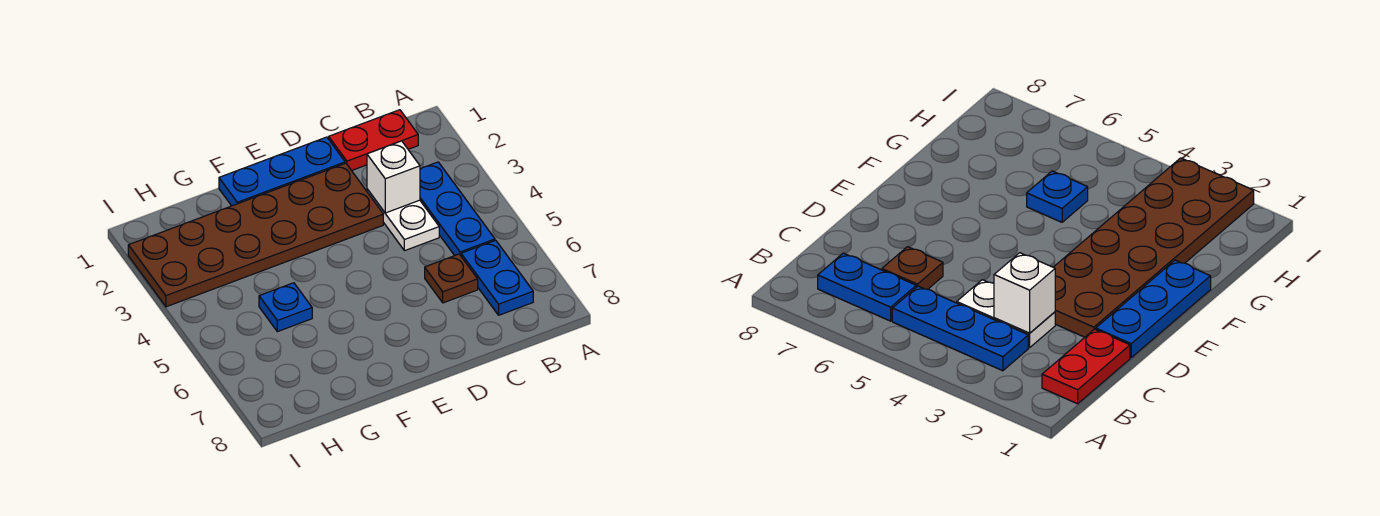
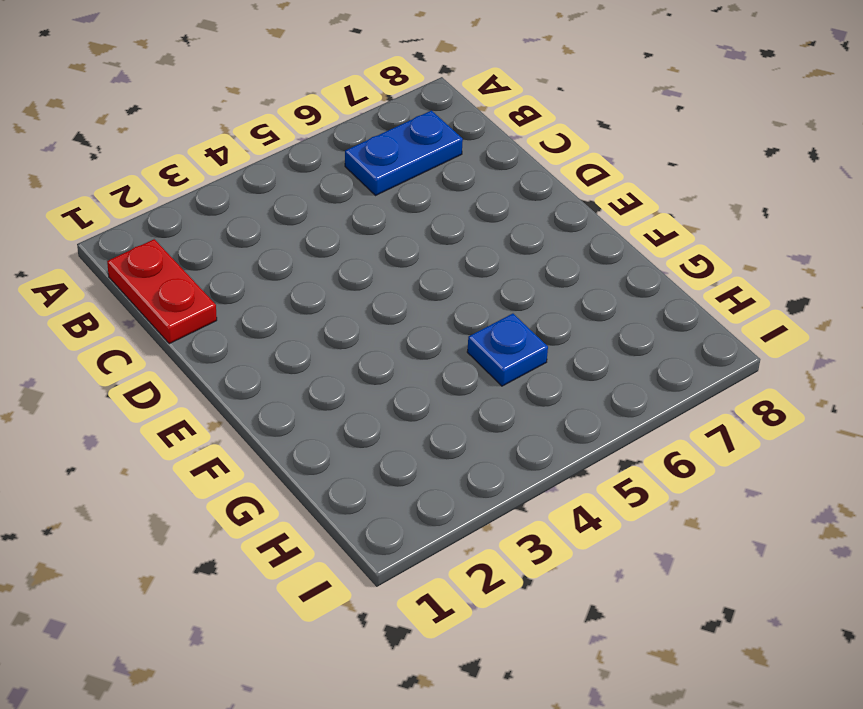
none -> blue plate B3:B5 level 1
none -> white plate C3:C4 level 1

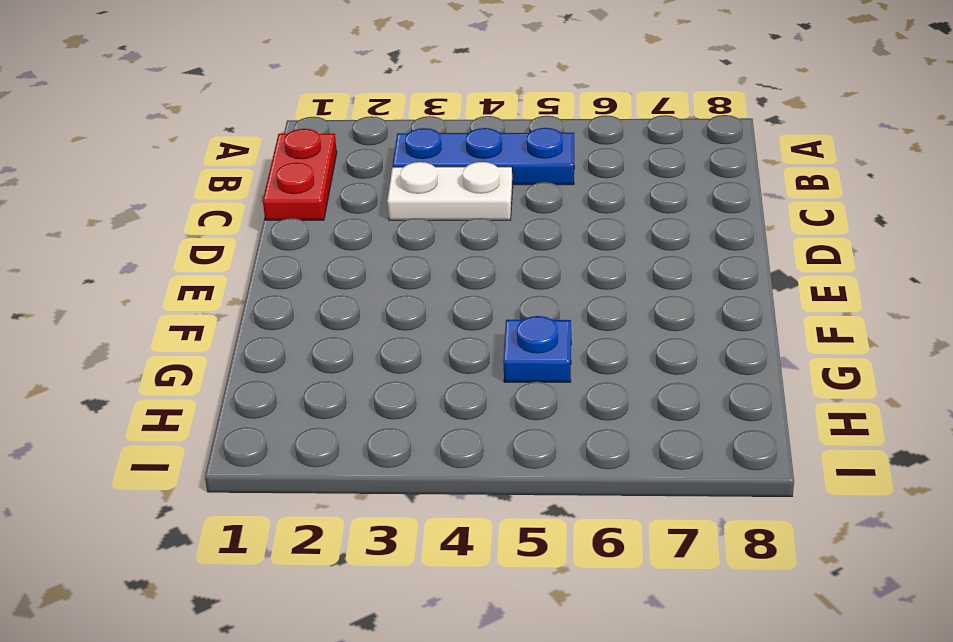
none -> blue plate B6:B7 level 1
none -> brown plate C6 level 1

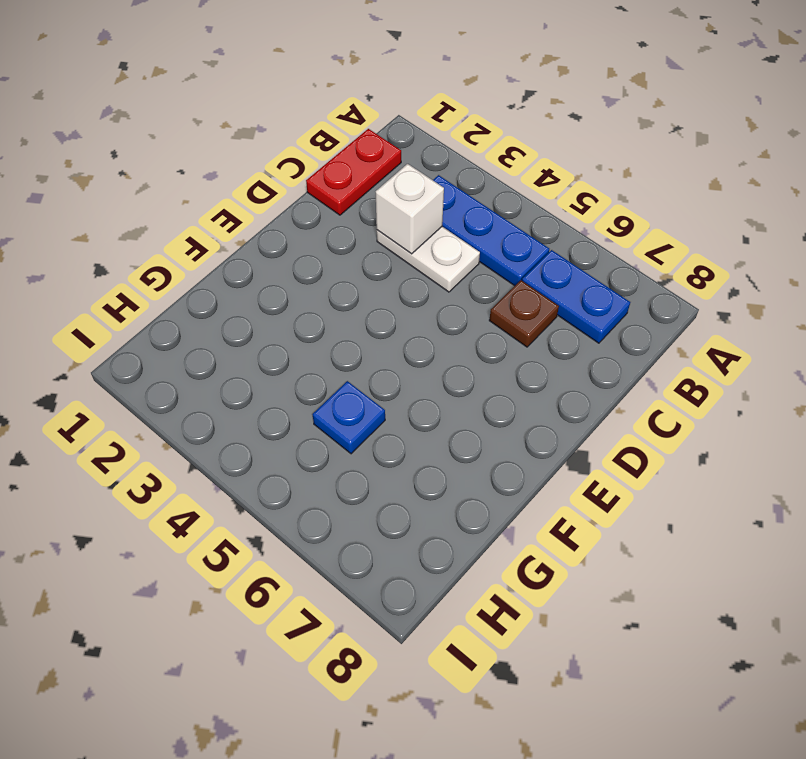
none -> blue plate D1:F1 level 1
none -> brown plate D2:I3 level 1

